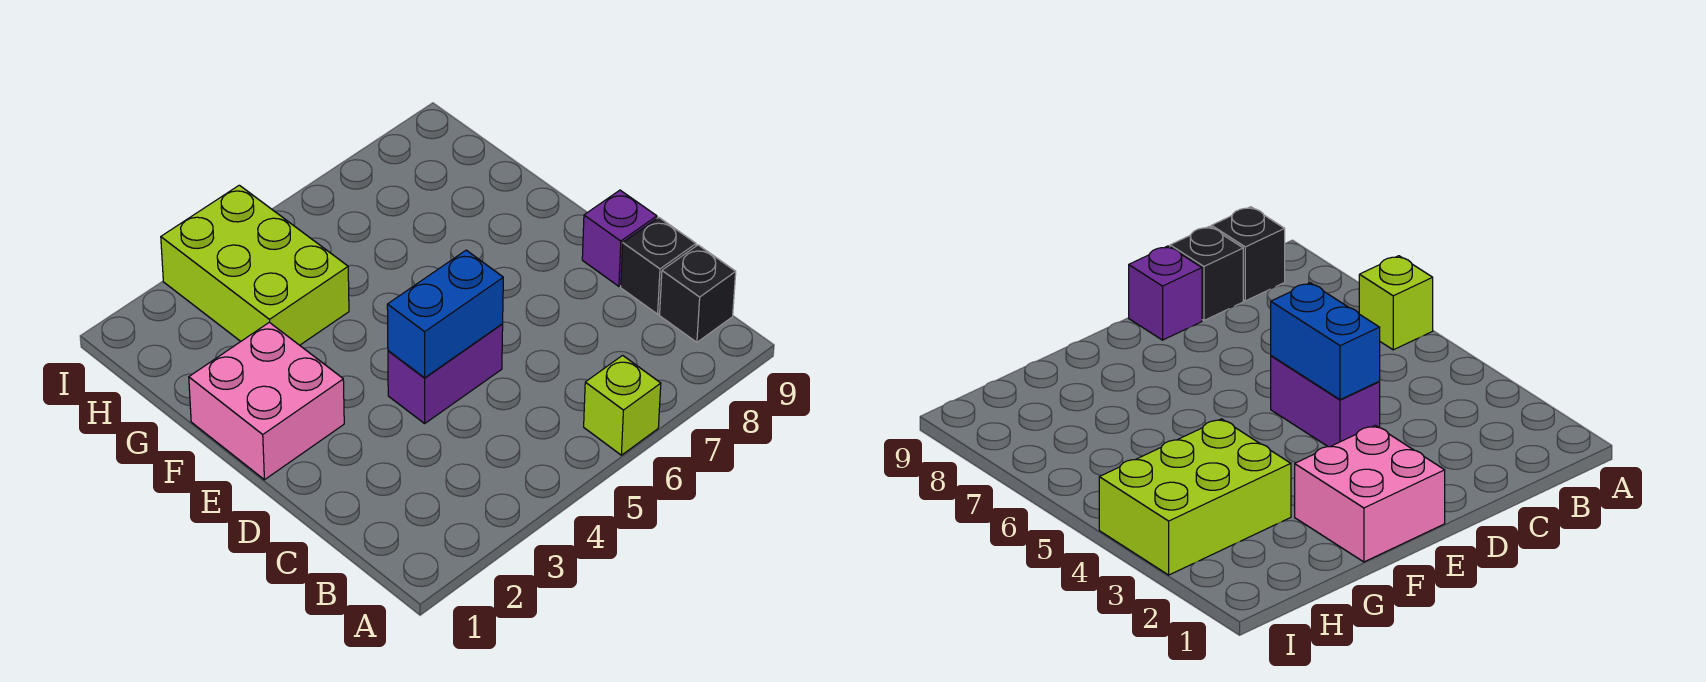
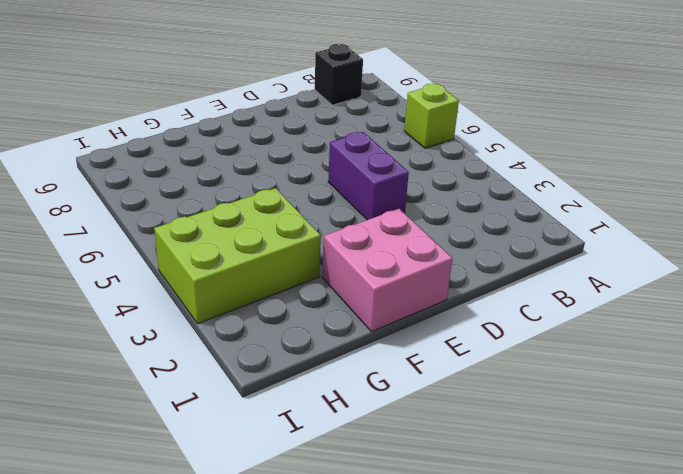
none -> black brick C9 level 1
none -> purple brick D9 level 1

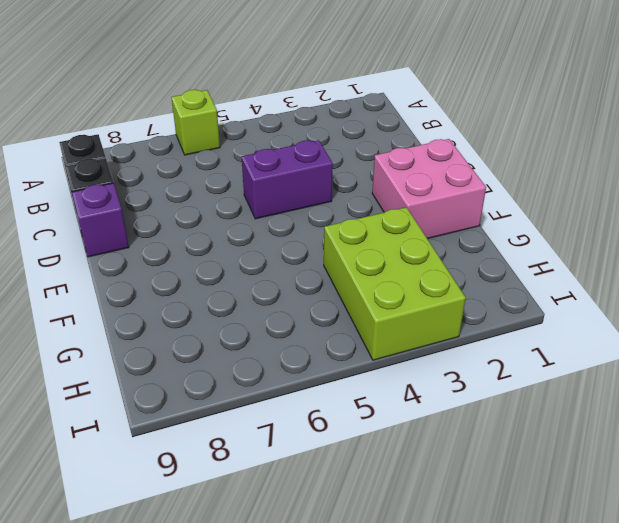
none -> blue brick D4:D5 level 2

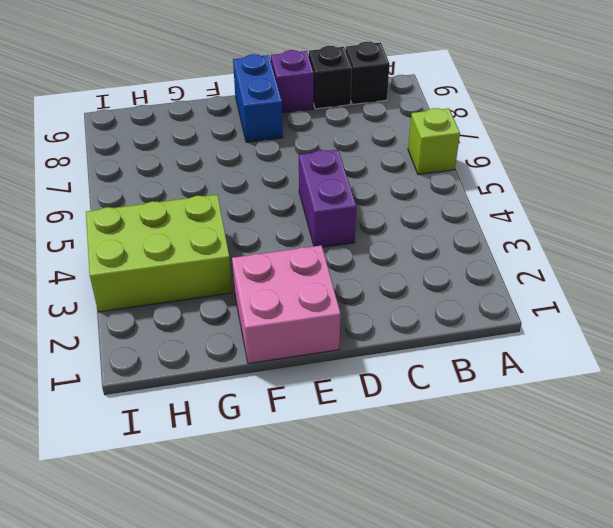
blue brick E8:E9 level 1 -> blue brick D4:D5 level 2

